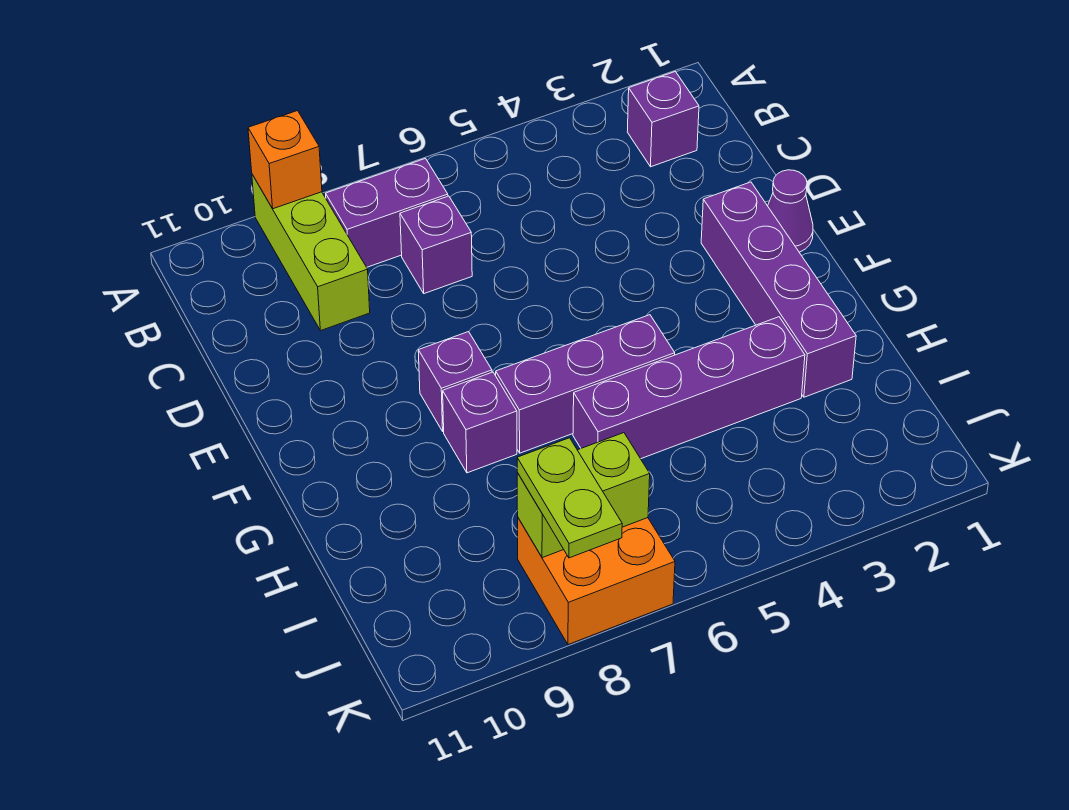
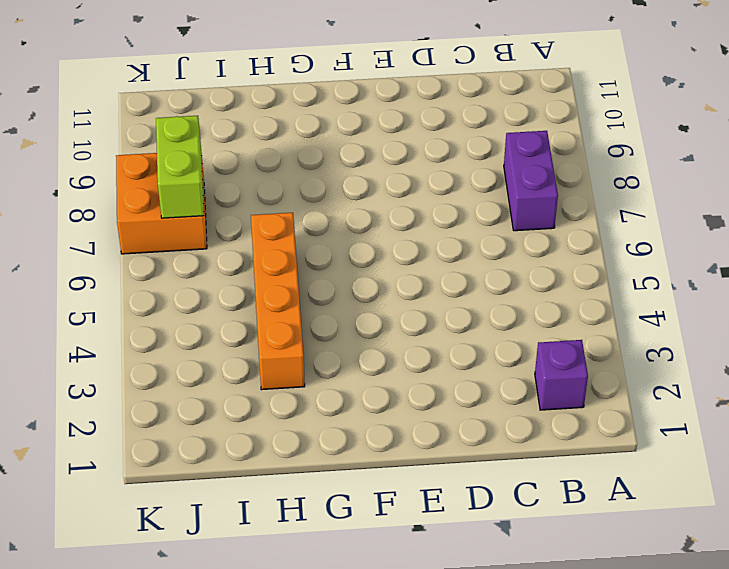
orange brick H3:H6 level 1 -> purple brick H3:H6 level 1
none -> lime brick A9:C9 level 1
none -> purple brick C7 level 1
none -> purple cone E1 level 1

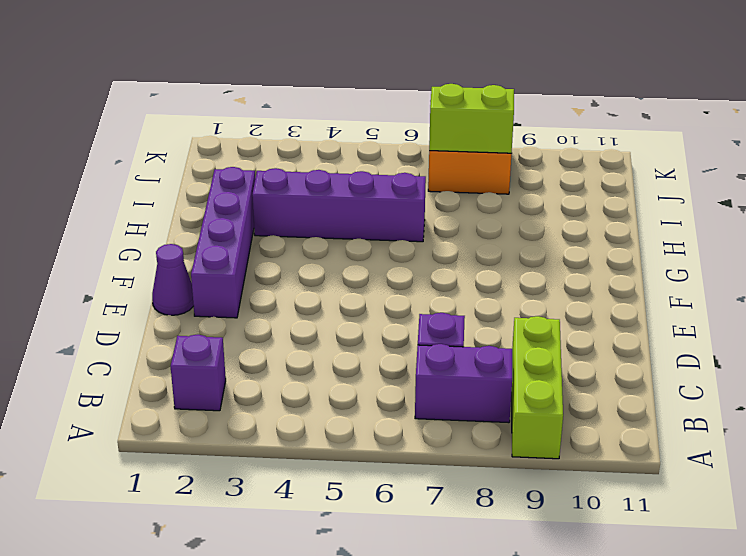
none -> purple brick F8 level 1
none -> purple brick G5:G7 level 1
none -> purple brick G8 level 1

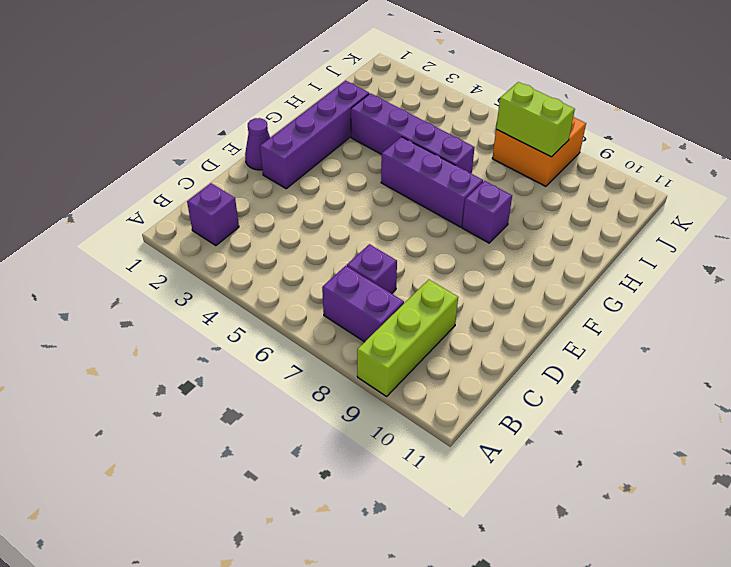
none -> purple brick F8 level 1
none -> orange brick A9 level 2
none -> lime plate J8:K8 level 3

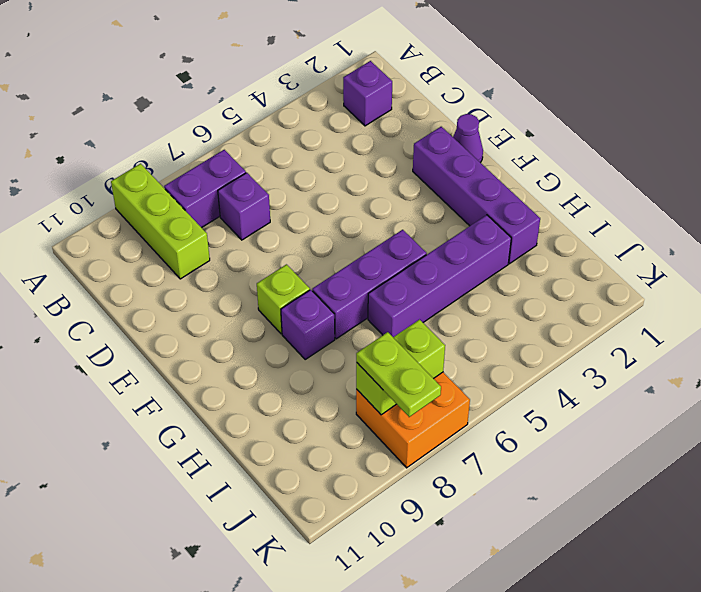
lime brick F8 level 1 -> purple brick F8 level 1
none -> orange brick A9 level 2

